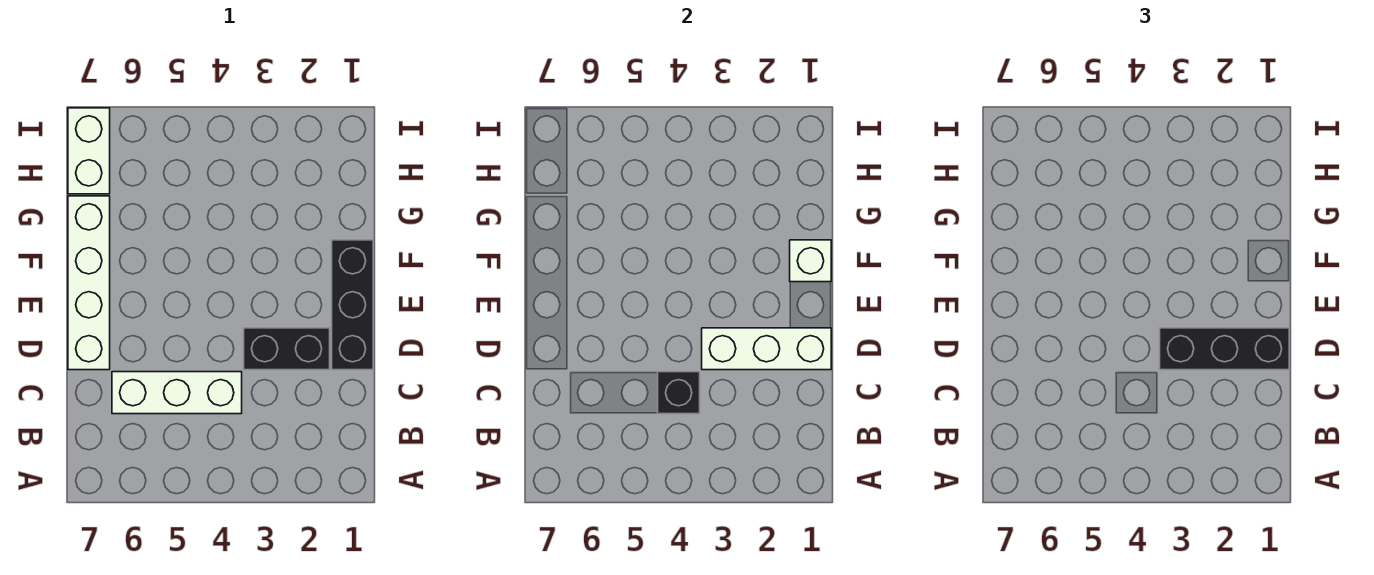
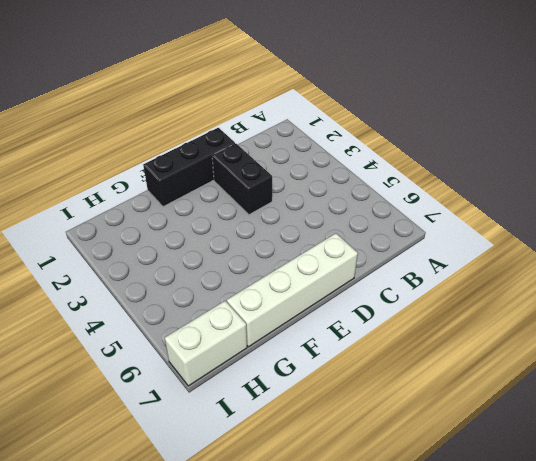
none -> white brick C4:C6 level 1
none -> black brick C4 level 2

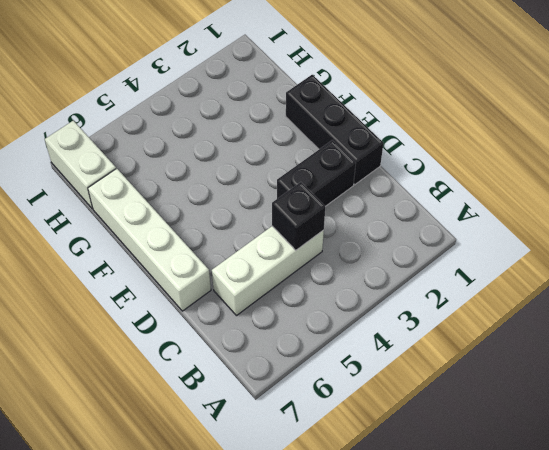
none -> white brick D1:D3 level 2
none -> white brick F1 level 2

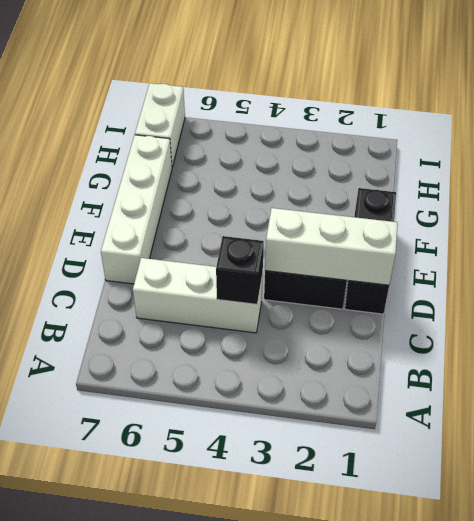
none -> white brick F1 level 2
none -> black brick D1:D3 level 3

